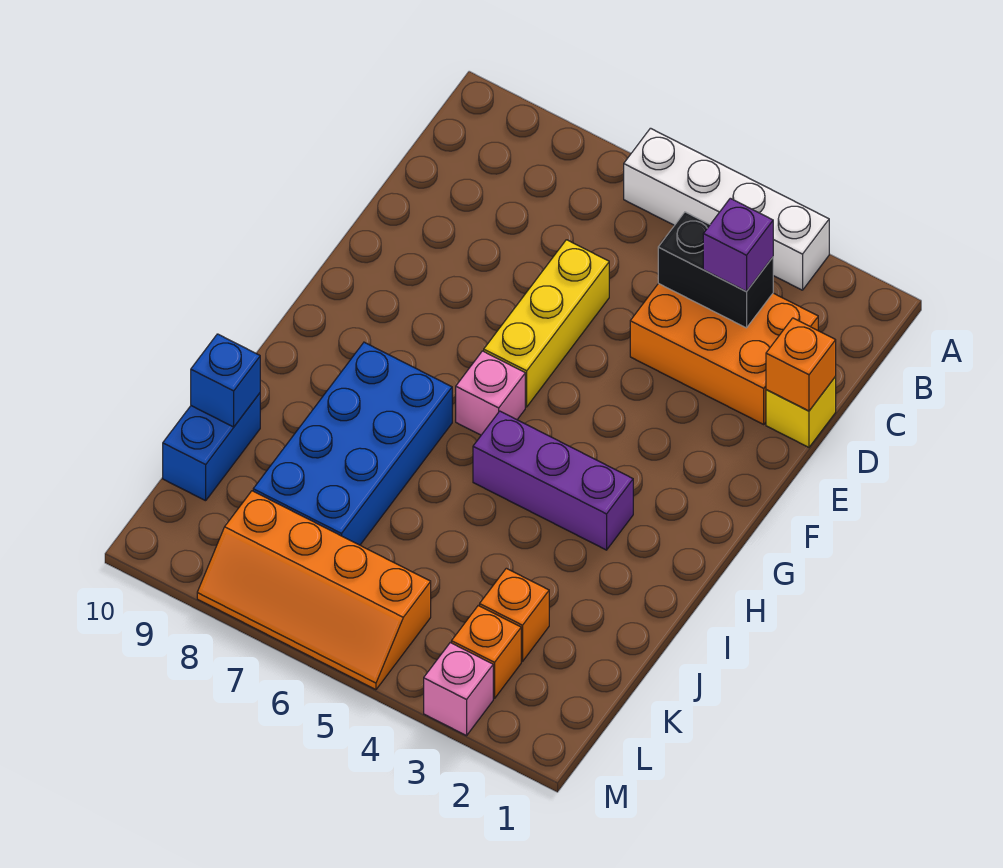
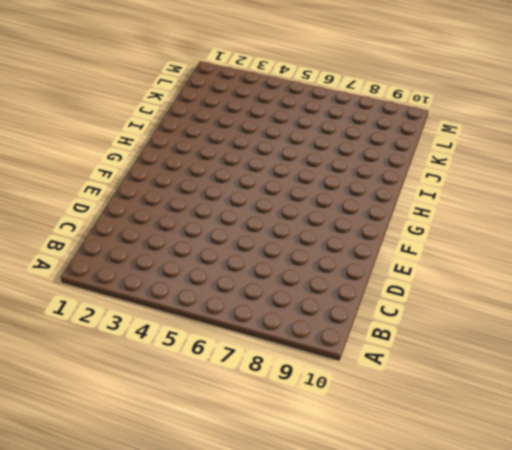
none -> white brick A3:A6 level 1
none -> orange brick C2:D4 level 1
none -> yellow brick D1 level 1

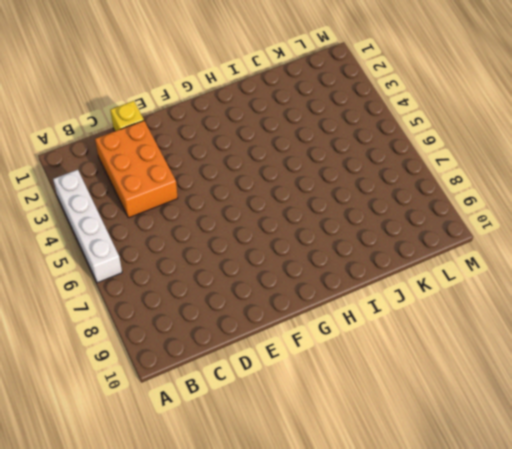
none -> yellow brick D6:F6 level 1
none -> pink brick G6 level 1
none -> purple brick H3:H5 level 1

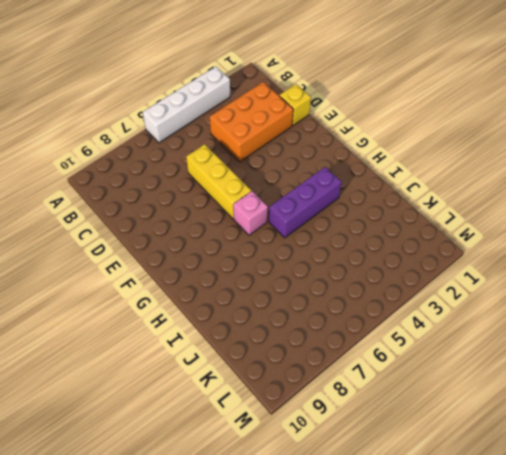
none -> blue brick H7:K8 level 1
none -> blue brick J10:K10 level 1
none -> orange brick K3 level 1

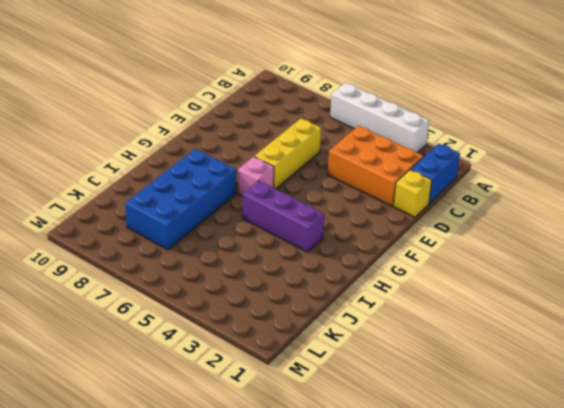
blue brick B1:C1 level 1 -> blue brick J10:K10 level 1
none -> orange brick K3 level 1
none -> orange brick L3 level 1
none -> orange slope L5:M8 level 1 top L

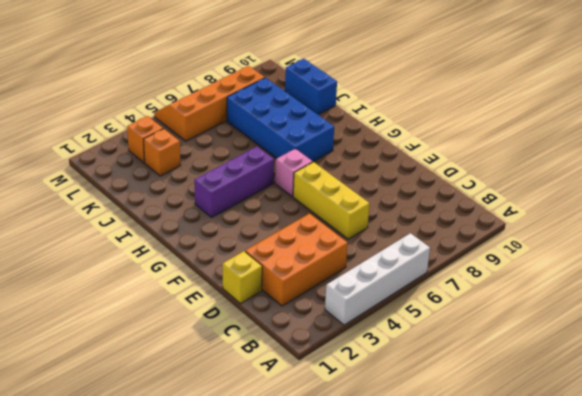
none -> pink brick M3 level 1
none -> black brick C3:C4 level 2
none -> orange brick D1 level 2

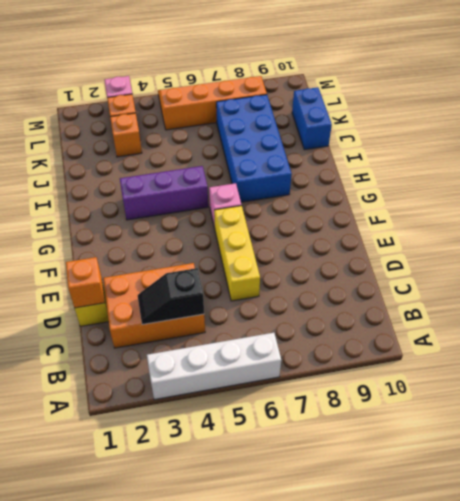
black slope C3:C4 level 2 top 4 -> black brick C3:C4 level 2
none -> blue brick J10 level 2
none -> purple brick C3 level 3

